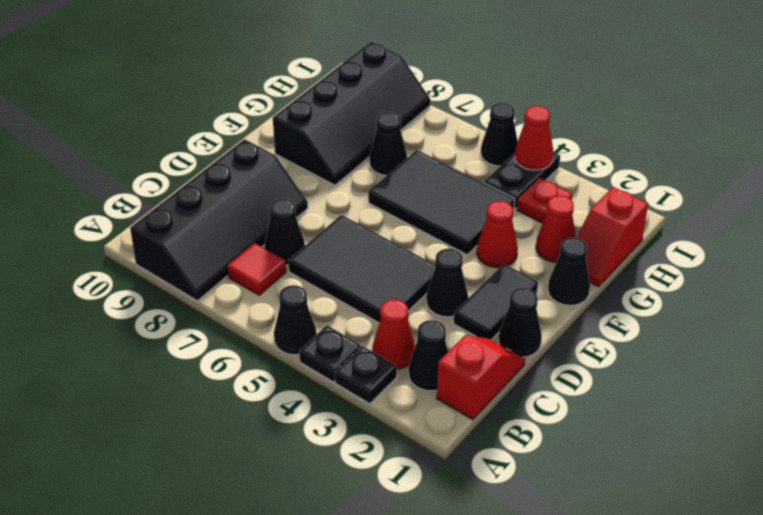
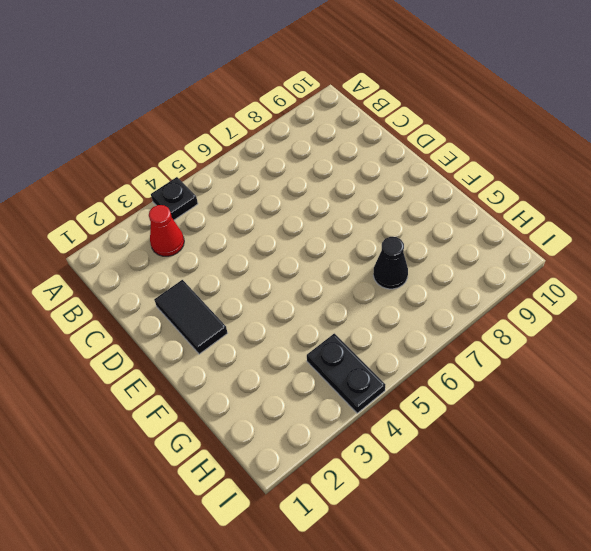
none -> black plate A3 level 1
none -> black cone A5 level 1
none -> black slope A8:D9 level 1 top 9

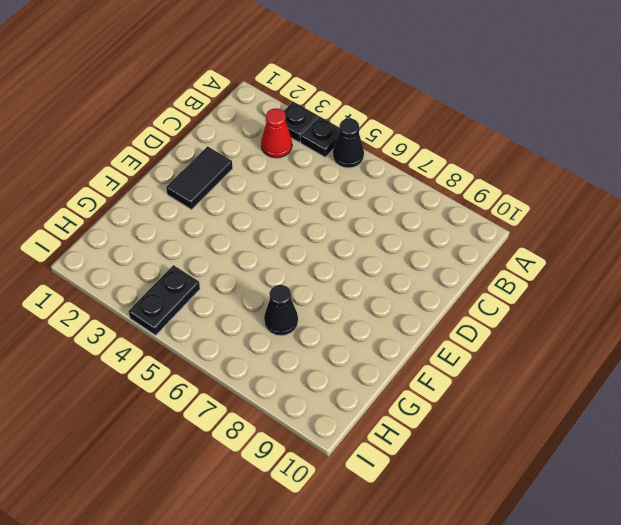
none -> black slope A8:D9 level 1 top 9
none -> red slope B1:C1 level 1 top B
none -> black cone B2 level 1

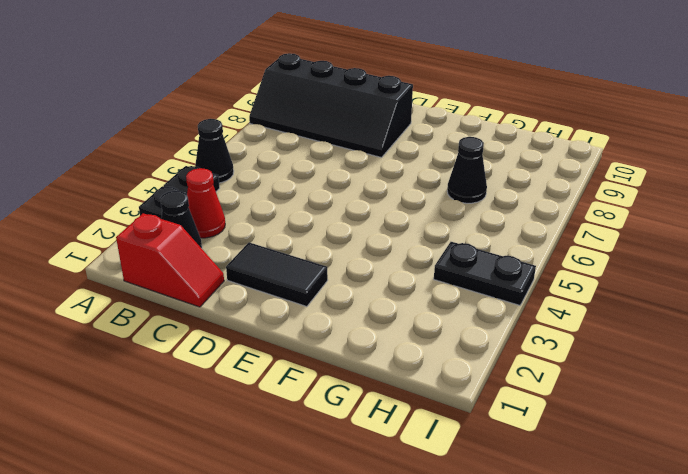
none -> red tile B7 level 1
none -> black tile C4:D6 level 1
none -> black cone C7 level 1

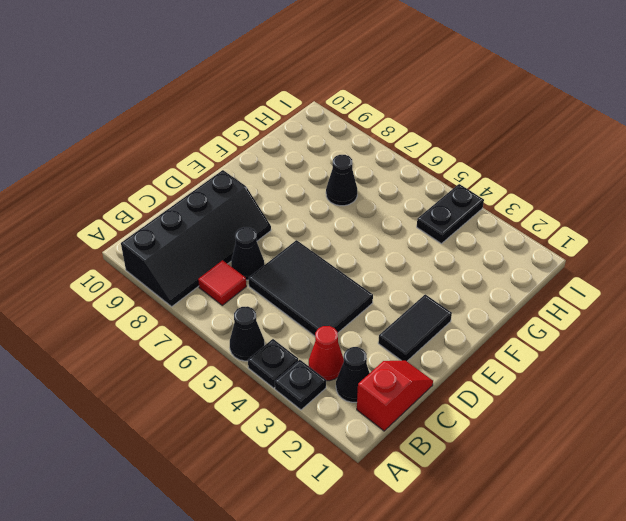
none -> black cone D1 level 1
none -> black cone D3 level 1
none -> black cone F1 level 1

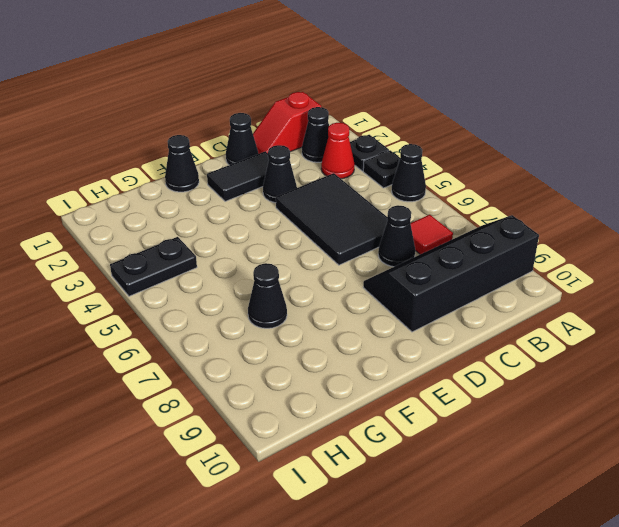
none -> red cone F3 level 1
none -> black tile F4:G6 level 1
none -> black slope F8:I9 level 1 top 9

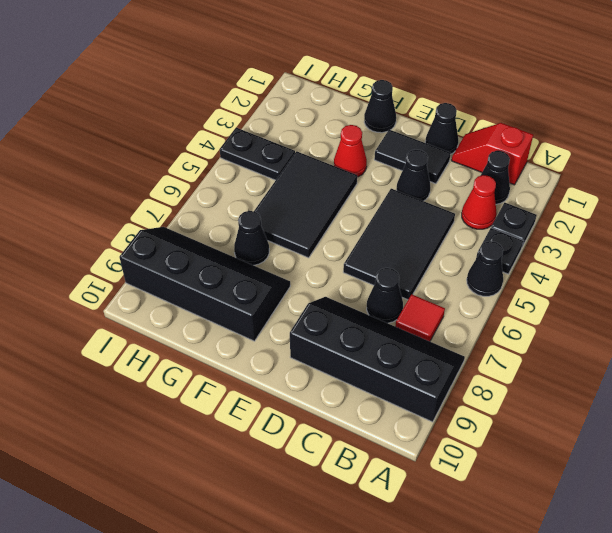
none -> red slope G1:H1 level 1 top H
none -> red cone G2 level 1
none -> red plate H3 level 1

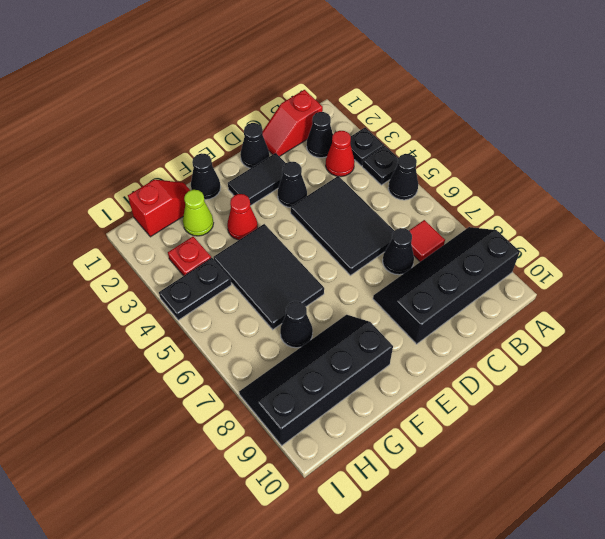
lime cone G2 level 1 -> red cone G2 level 1
none -> black cone I5 level 1
none -> red cone I4 level 2

